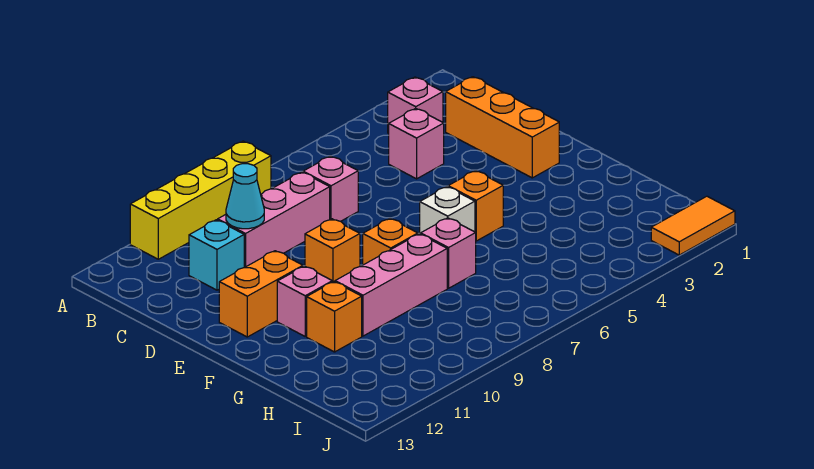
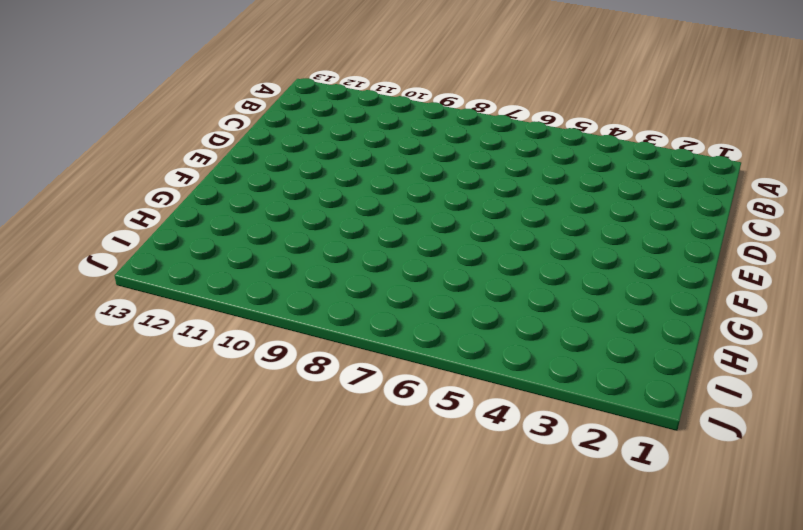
none -> yellow brick A8:A11 level 1
none -> pink brick B3 level 1
none -> orange brick C2:E2 level 1

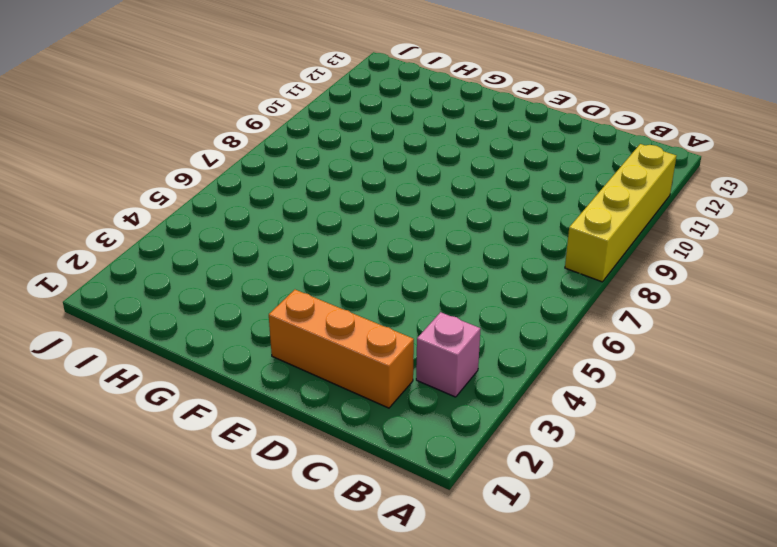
none -> pink brick C4 level 1
none -> pink brick C7 level 1
none -> pink brick C8:C10 level 1

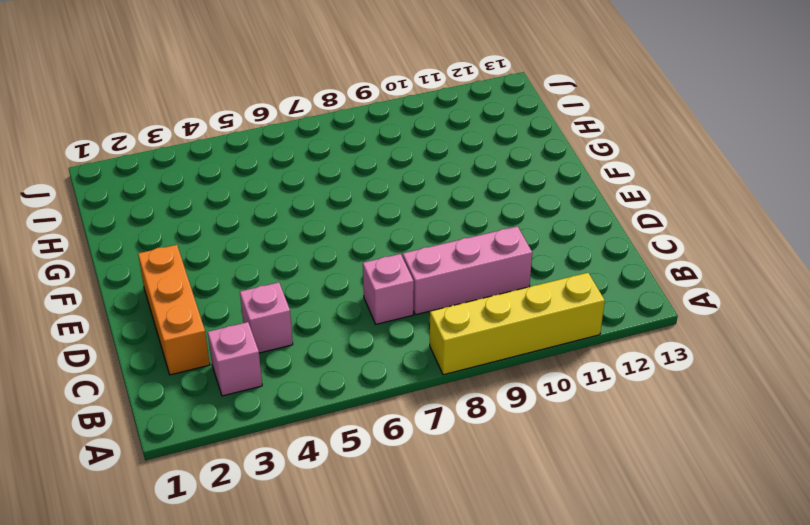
none -> cyan brick C11 level 1
none -> orange brick E9 level 1
none -> orange brick E11:E12 level 1

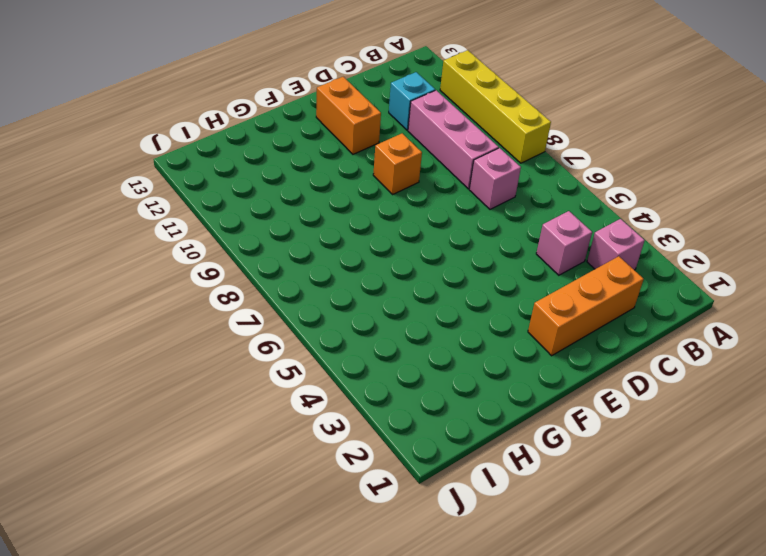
none -> orange brick F5 level 1
none -> white brick F6 level 1
none -> orange brick F8 level 1

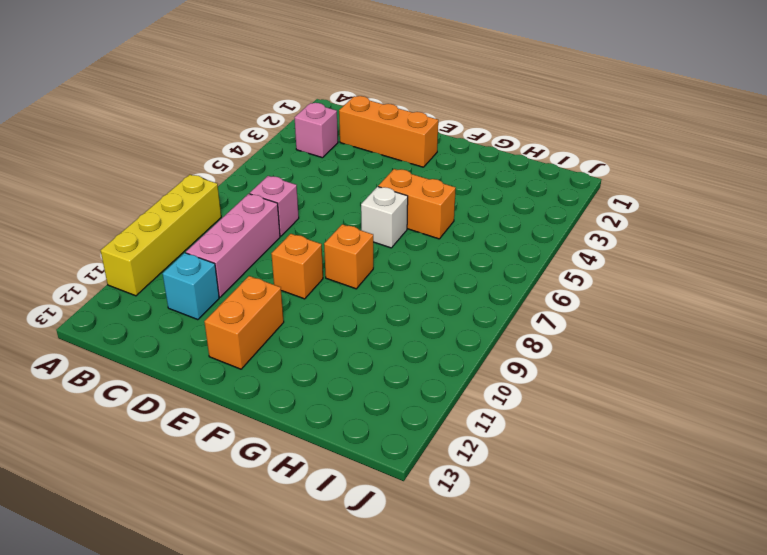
orange brick F5:G5 level 1 -> orange brick F5 level 1
none -> pink brick C4 level 1
none -> pink brick F11 level 1
none -> pink brick G7 level 1

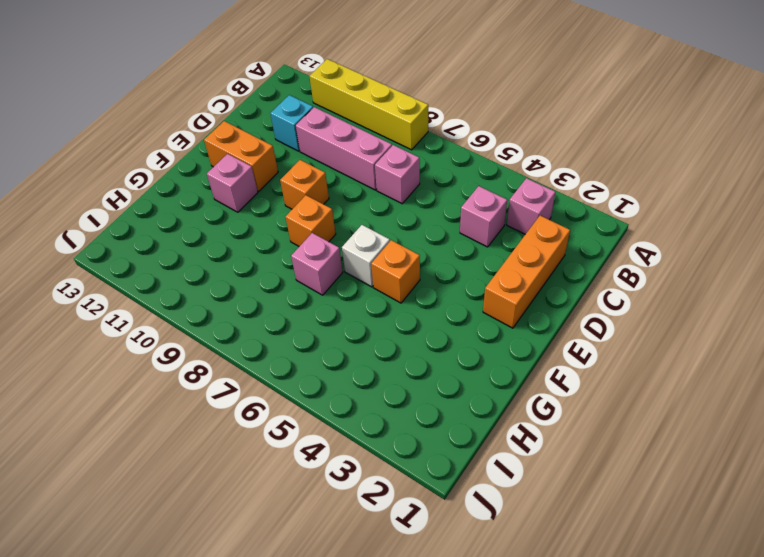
none -> pink brick G8:G10 level 1
none -> orange brick G11 level 1
none -> orange tile J1:J2 level 1

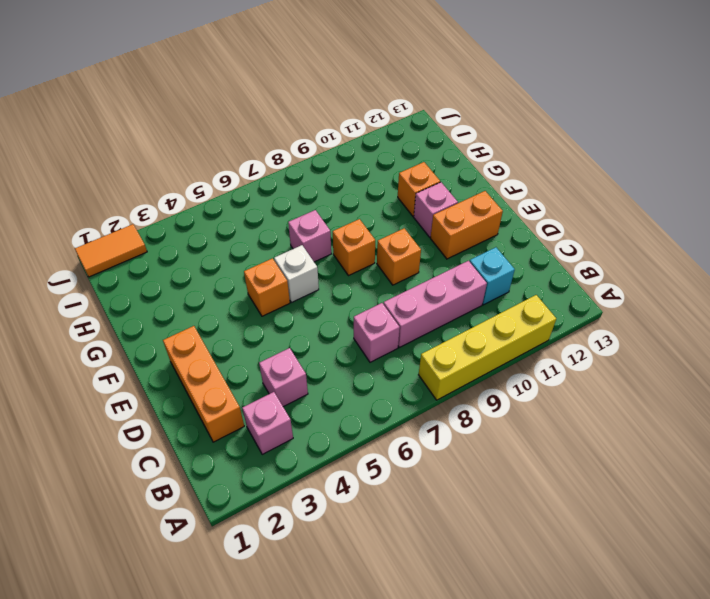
none -> pink brick G8:G10 level 1
none -> cyan cone C10 level 2

